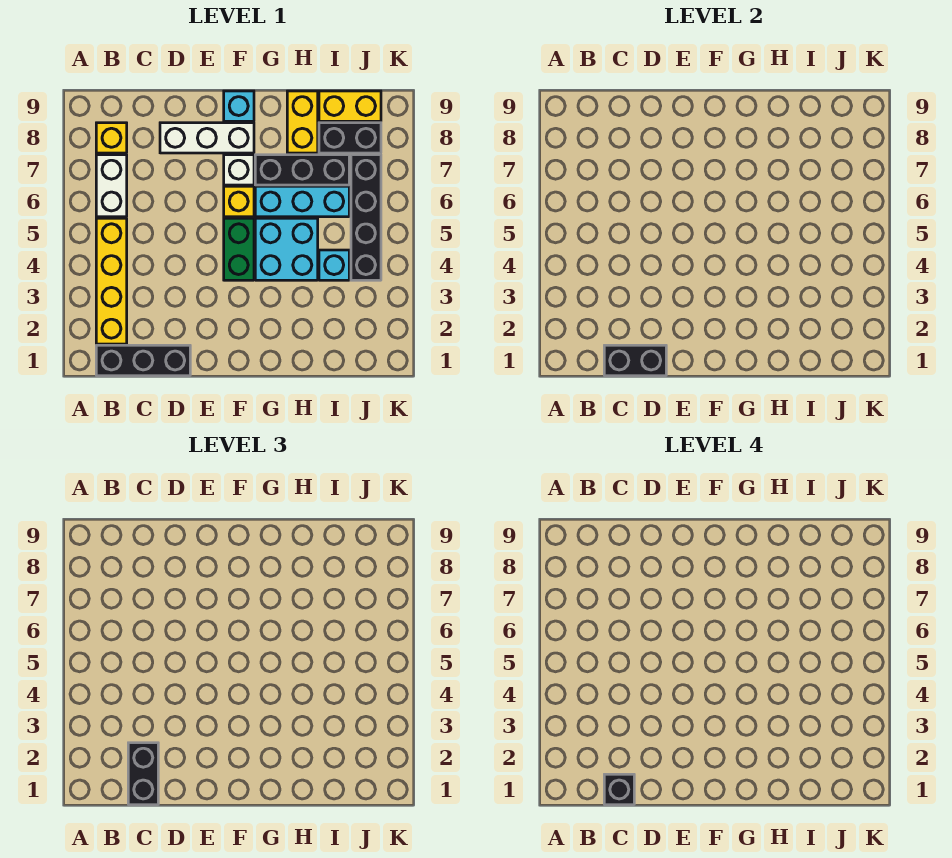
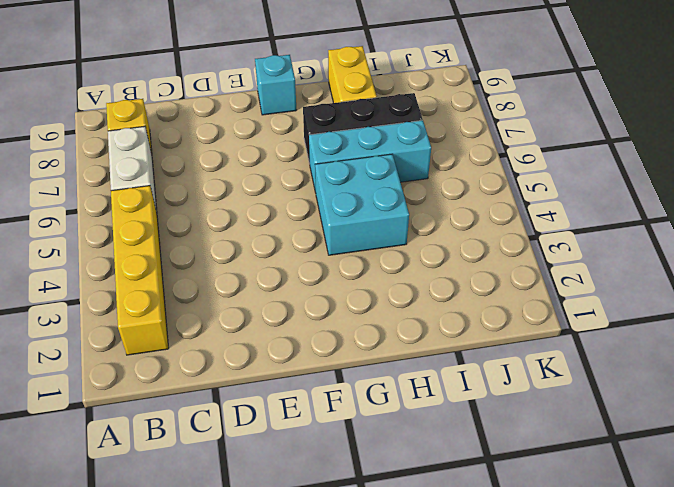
none -> black brick B1:D1 level 1
none -> white brick D8:F8 level 1
none -> green brick F4:F5 level 1

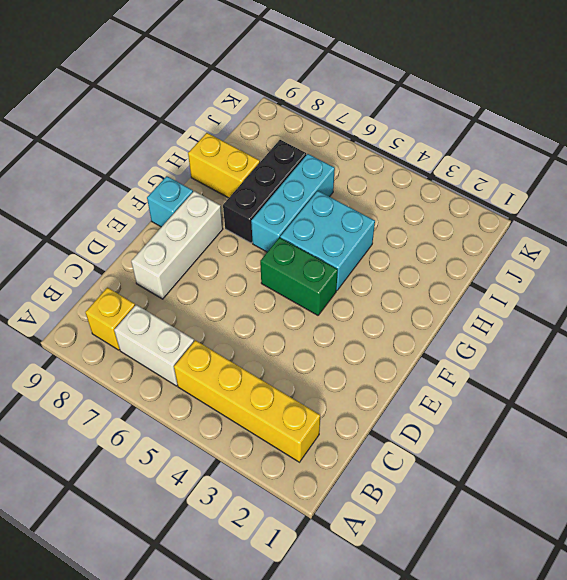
none -> black brick B1:D1 level 1
none -> yellow brick F6 level 1
none -> white brick F7 level 1

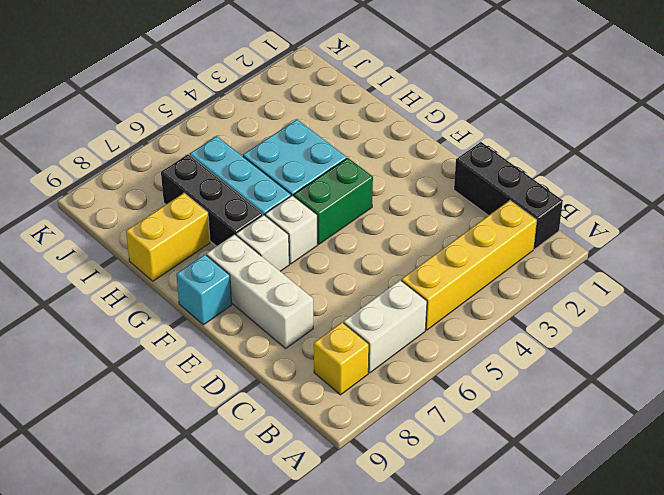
white brick F6 level 1 -> yellow brick F6 level 1
none -> cyan brick I4 level 1
none -> black brick I8:J8 level 1
none -> yellow brick I9:J9 level 1

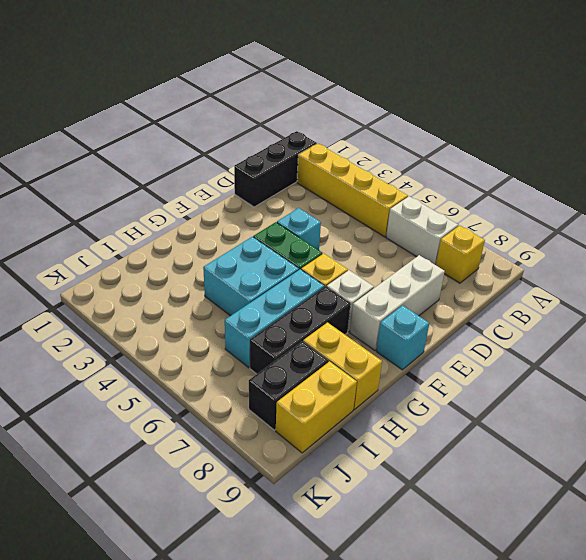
cyan brick E4 level 1 -> cyan brick I4 level 1
none -> black brick J4:J7 level 1
none -> black brick C1:D1 level 2
none -> black brick C1:C2 level 3

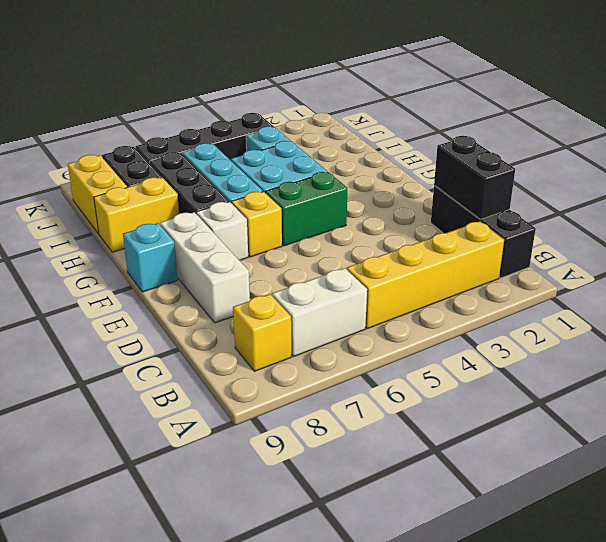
none -> black brick C1:C2 level 3
none -> black brick C1 level 4

